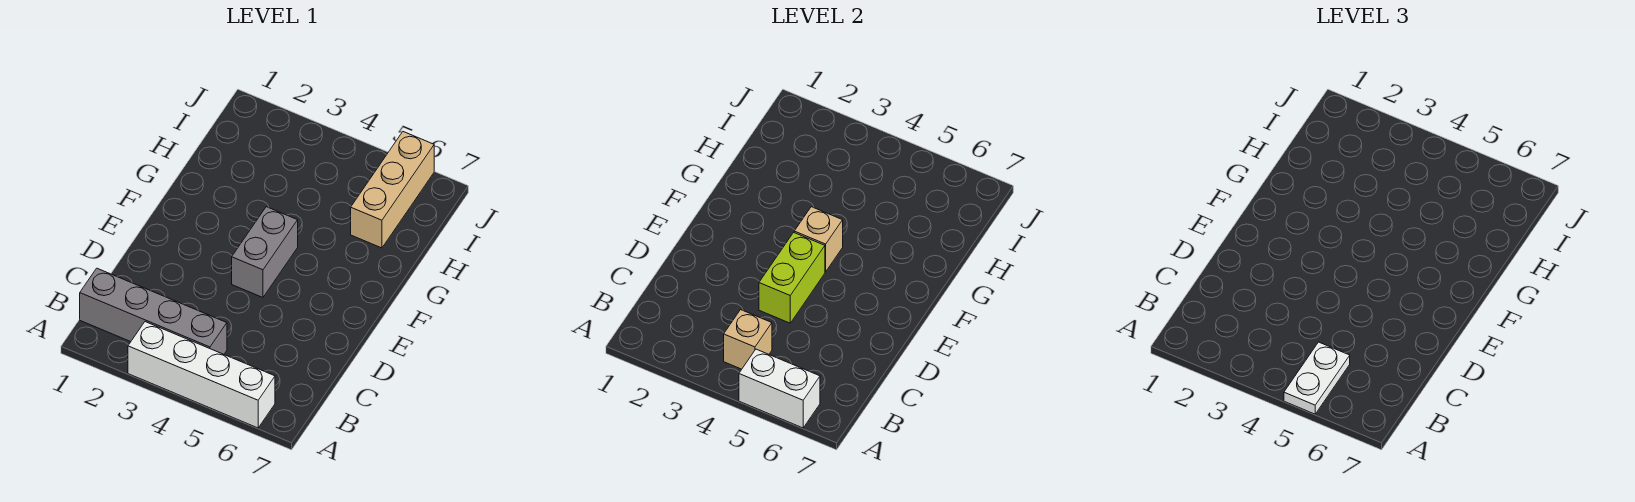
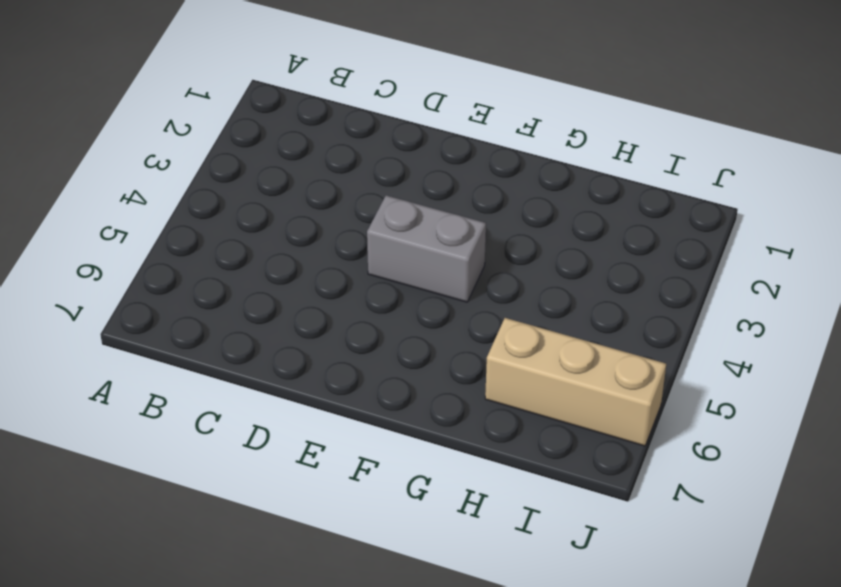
none -> white brick A3:A6 level 1
none -> grey brick B1:B4 level 1

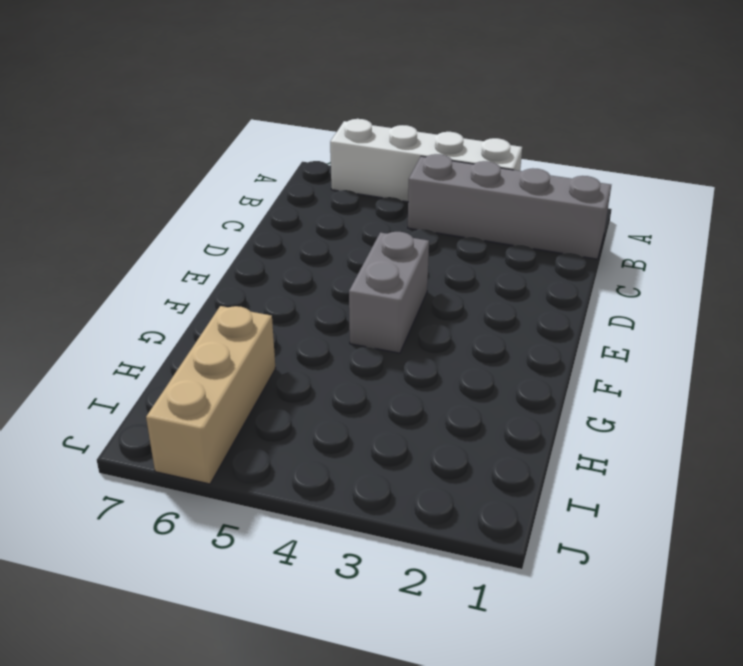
none -> white brick A5:A6 level 2
none -> tan brick B4 level 2

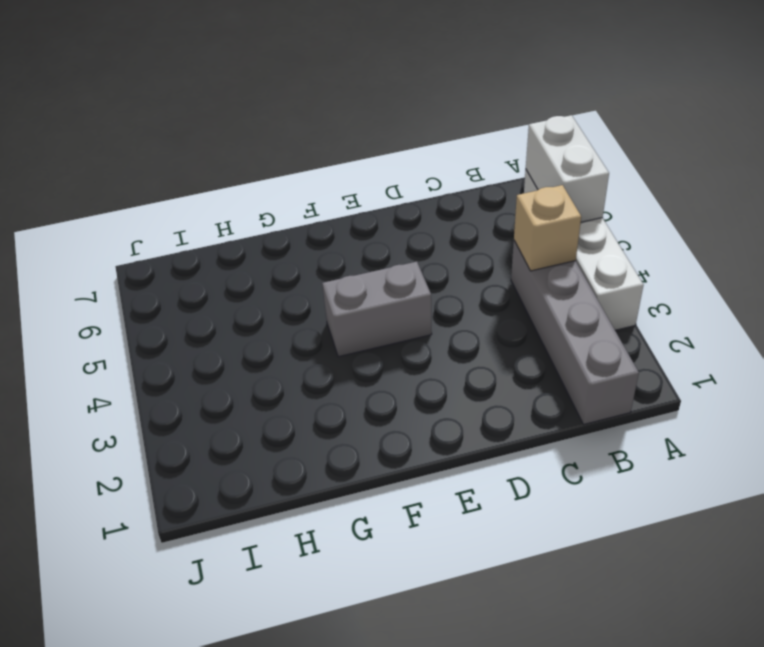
none -> tan brick H6:J6 level 1
none -> lime brick D4:E4 level 2

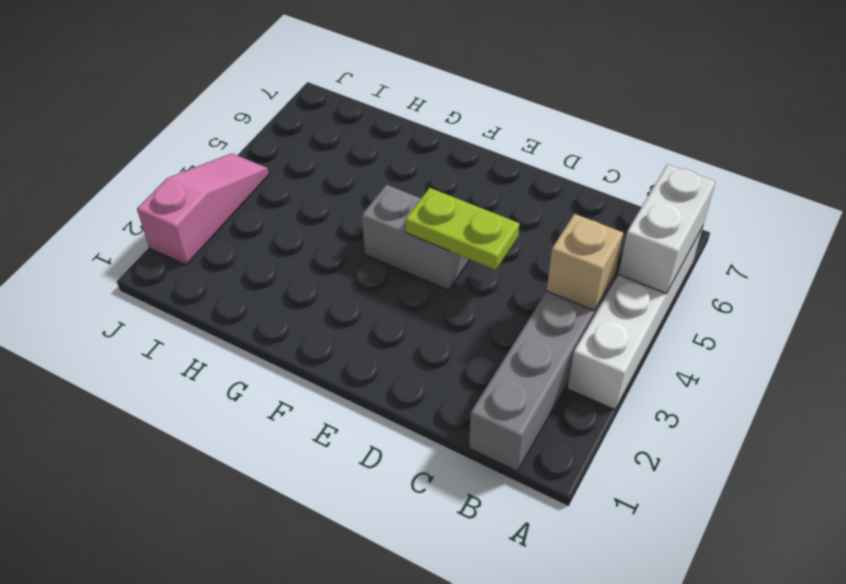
lime plate D4:E4 level 2 -> lime brick D4:E4 level 2
pink slope J2:J4 level 1 top 2 -> none
none -> tan brick H6:J6 level 1
none -> tan brick F4 level 2

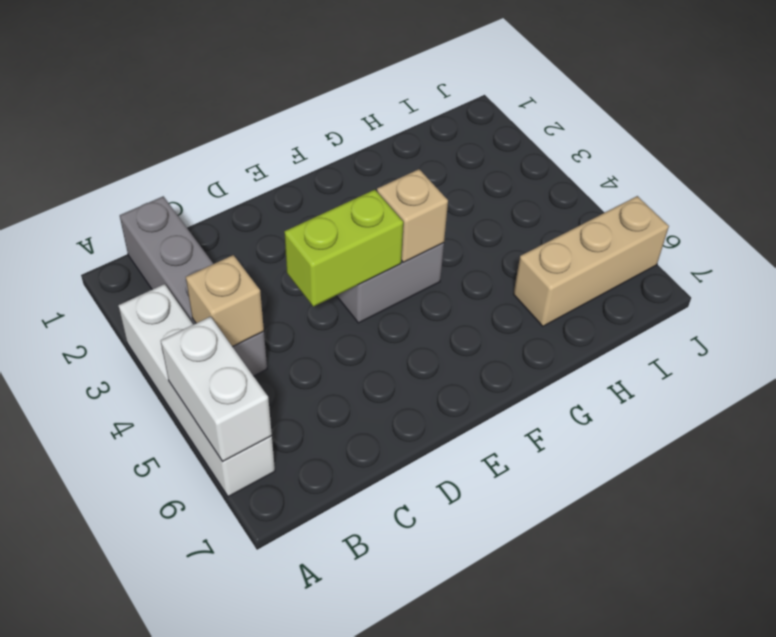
none -> white plate A5:B5 level 3

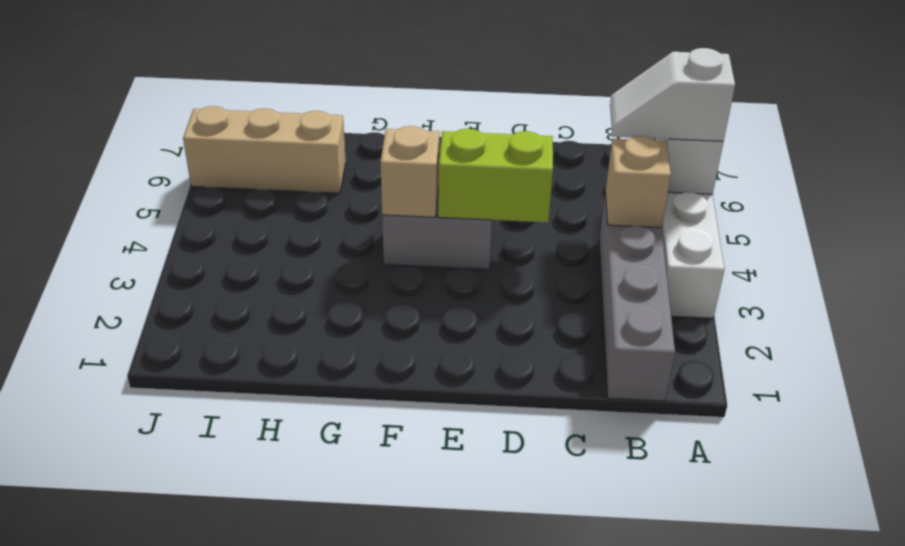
white slope A5:B5 level 3 top A -> white plate A5:B5 level 3

